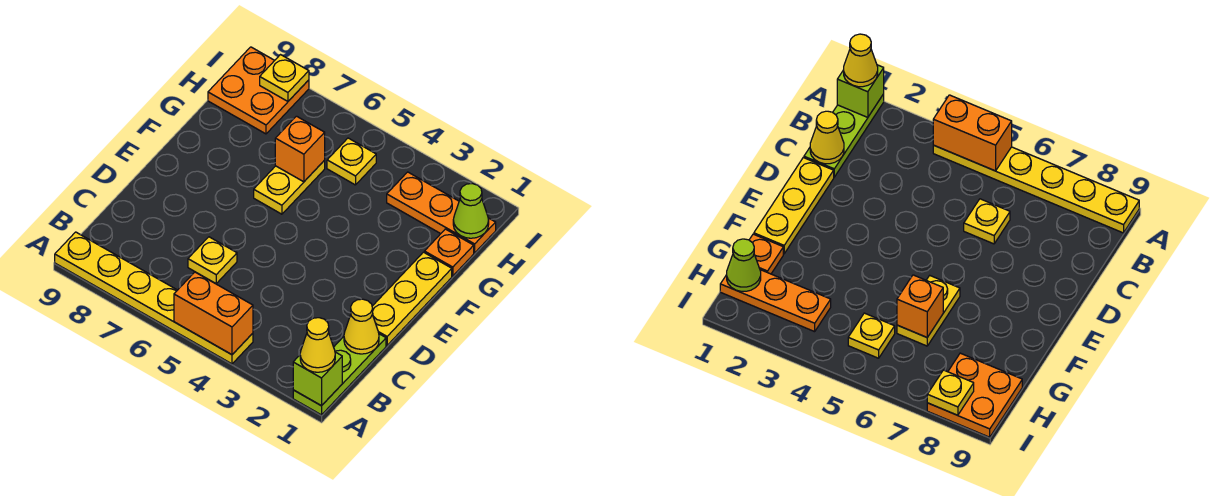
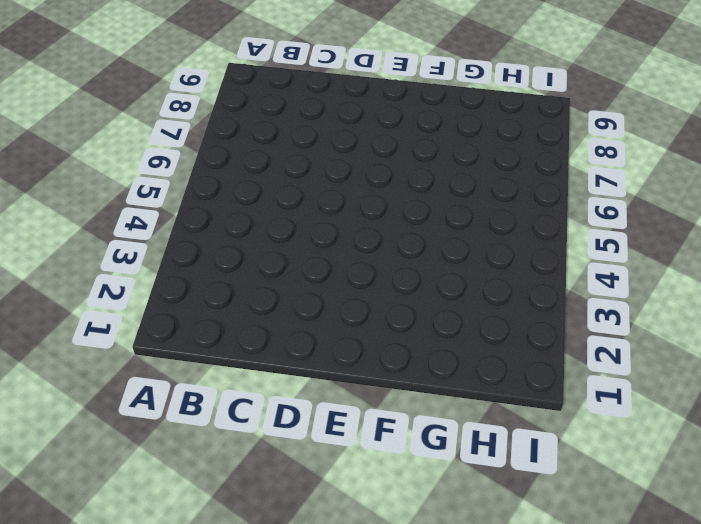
none -> lime plate A1:C1 level 1
none -> yellow plate A4:A9 level 1
none -> yellow plate C6 level 1

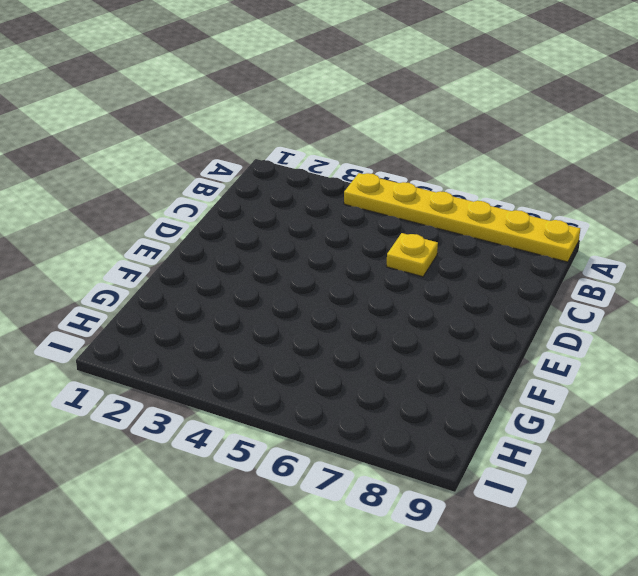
none -> lime plate A1:C1 level 1
none -> yellow plate D1:F1 level 1
none -> yellow plate F6:G6 level 1

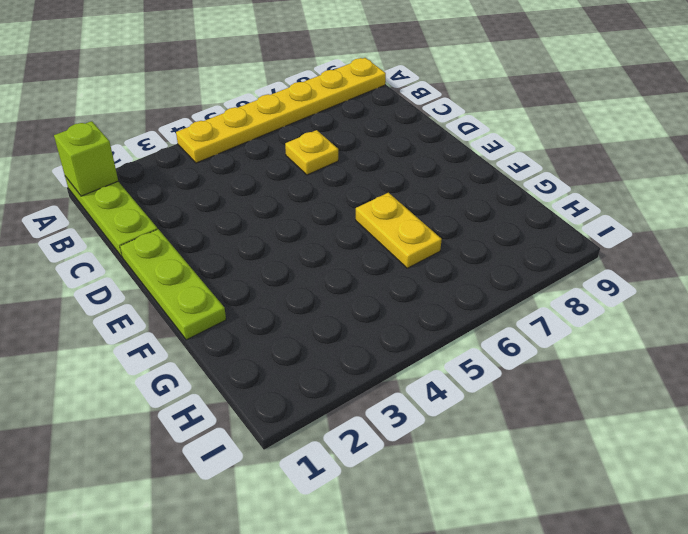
lime plate D1:F1 level 1 -> yellow plate D1:F1 level 1
none -> orange plate G1 level 1
none -> orange plate H1:H3 level 1
none -> yellow plate H5 level 1

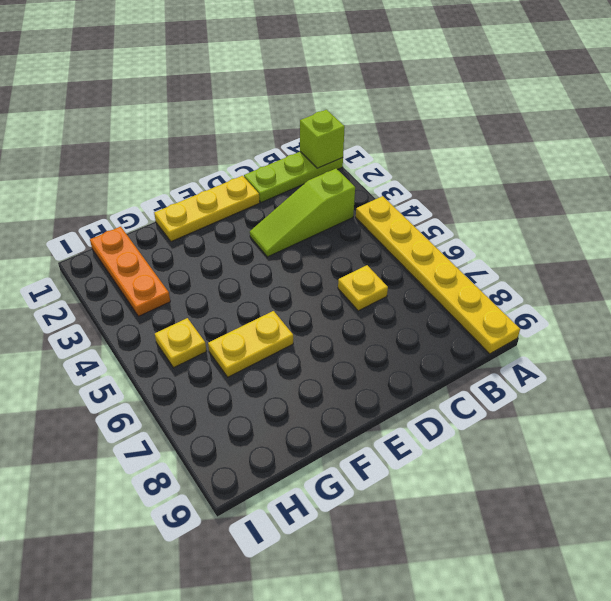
lime slope B3:D3 level 1 top B -> none
none -> orange plate G1 level 1
none -> orange plate H8:I9 level 1
none -> orange brick A4:A5 level 2

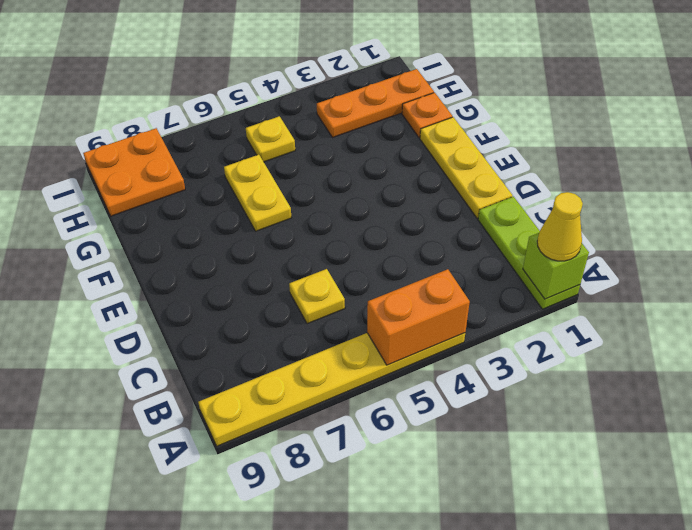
none -> yellow cone C1 level 2
none -> orange brick G6 level 2
none -> lime cone H1 level 2

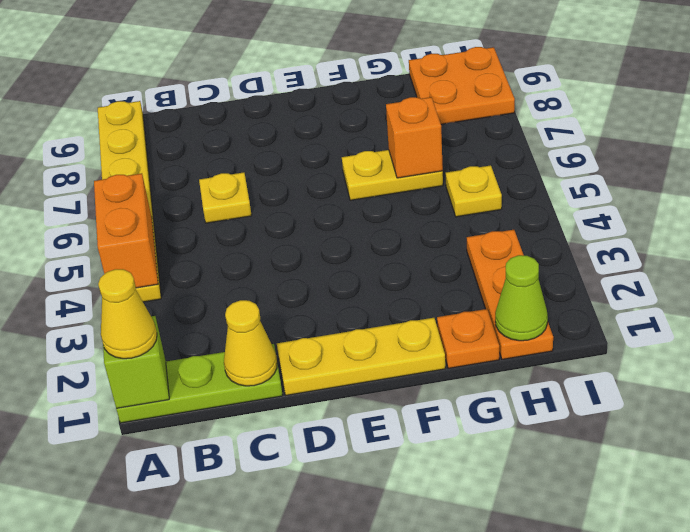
none -> yellow plate I8 level 2

